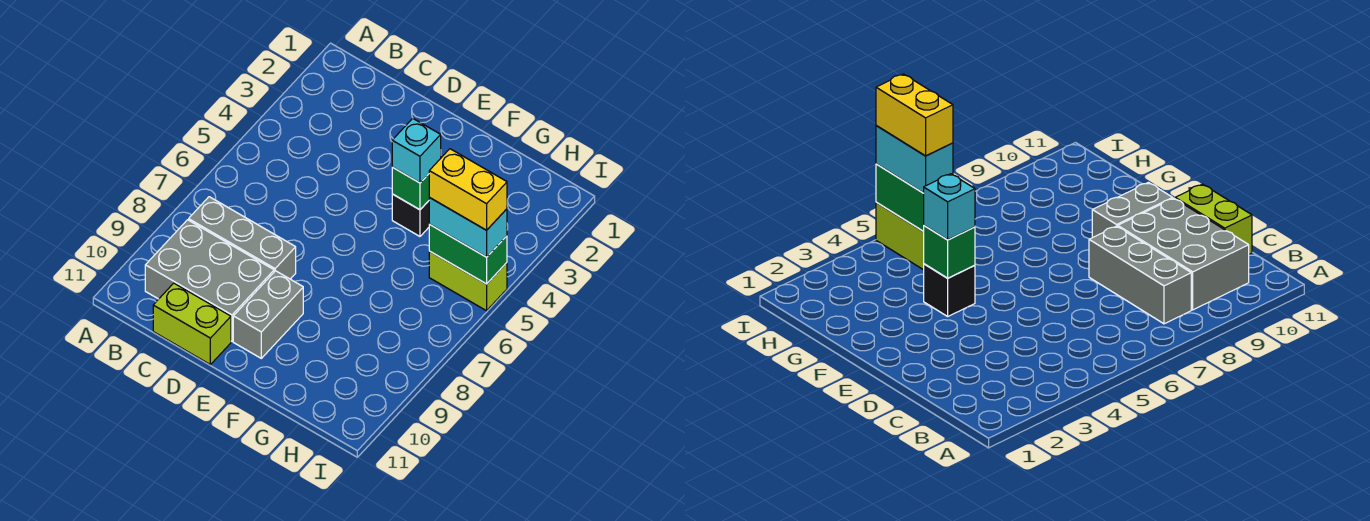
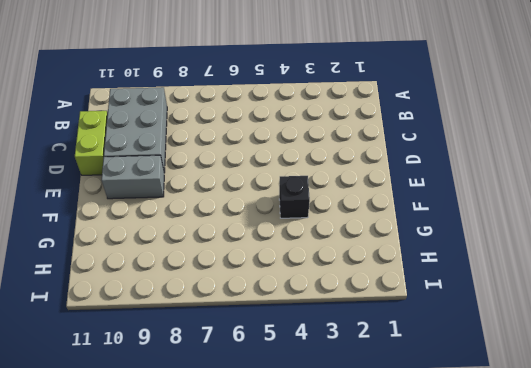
none -> grey brick B8:D8 level 1
none -> lime brick H5:I5 level 1

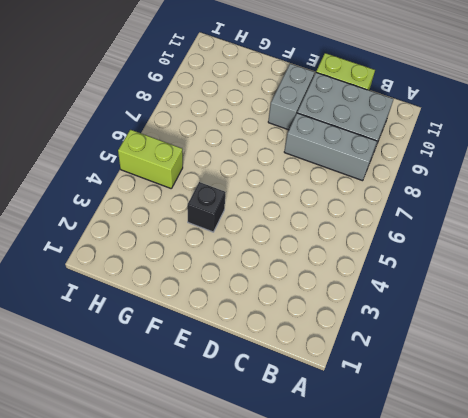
none -> green brick F4 level 2
none -> green brick H5:I5 level 2

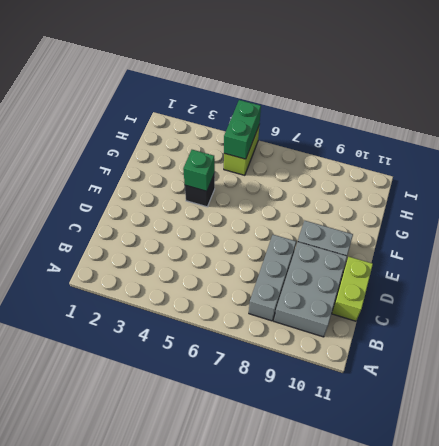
none -> cyan brick F4 level 3
none -> cyan brick H5:I5 level 3

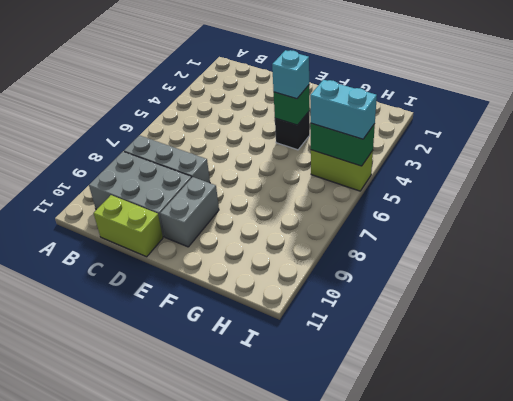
none -> yellow brick H5:I5 level 4

